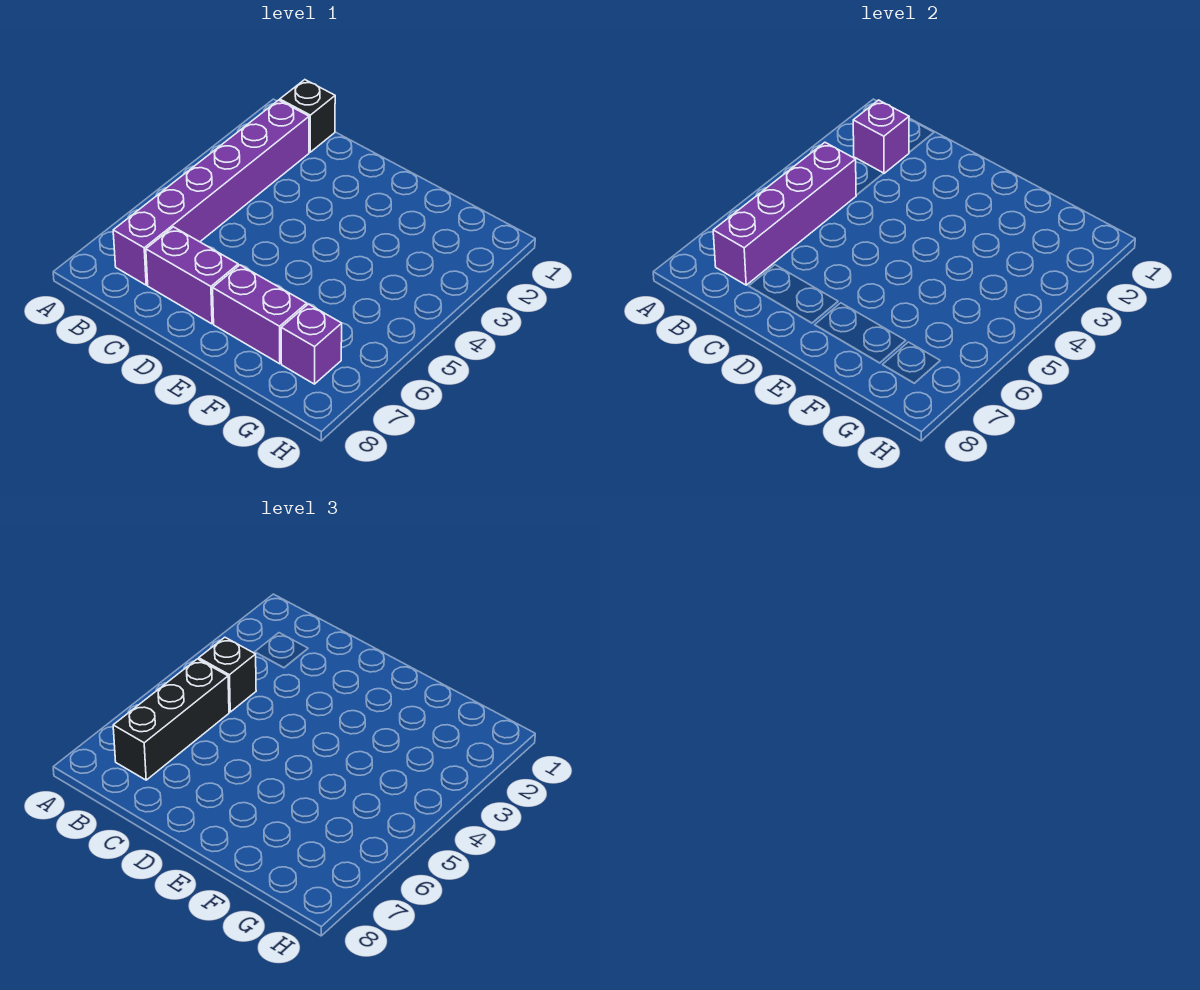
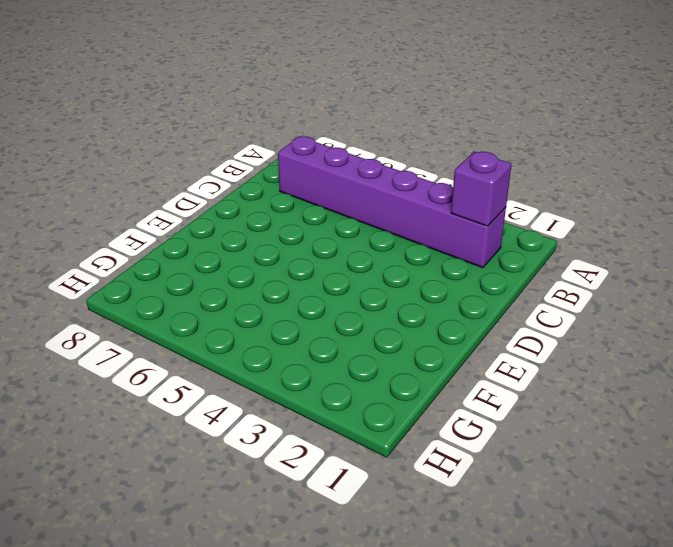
none -> black brick B1 level 1
none -> purple brick C7:D7 level 1

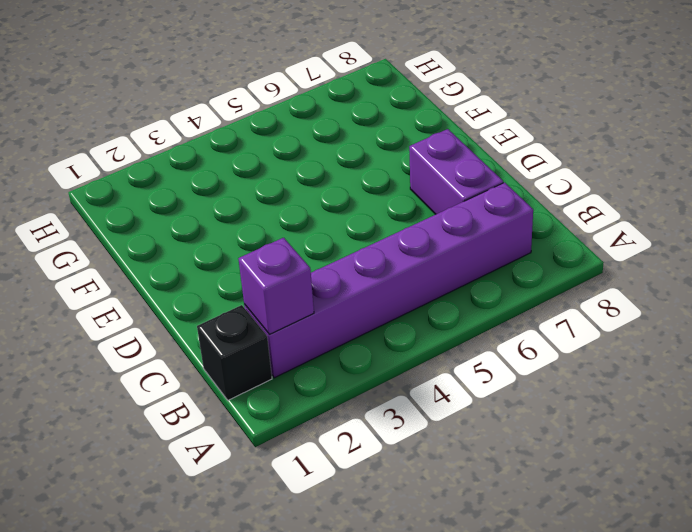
none -> purple brick E7:F7 level 1
none -> purple brick G7 level 1

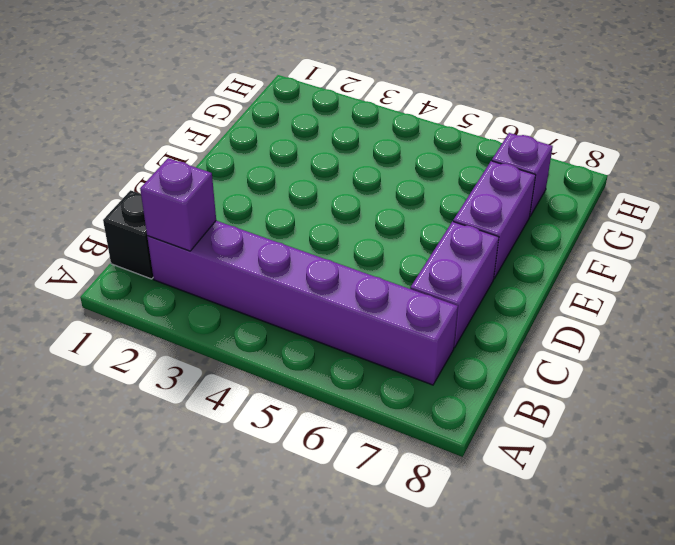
none -> purple brick B4:B7 level 2
none -> black brick B4 level 3

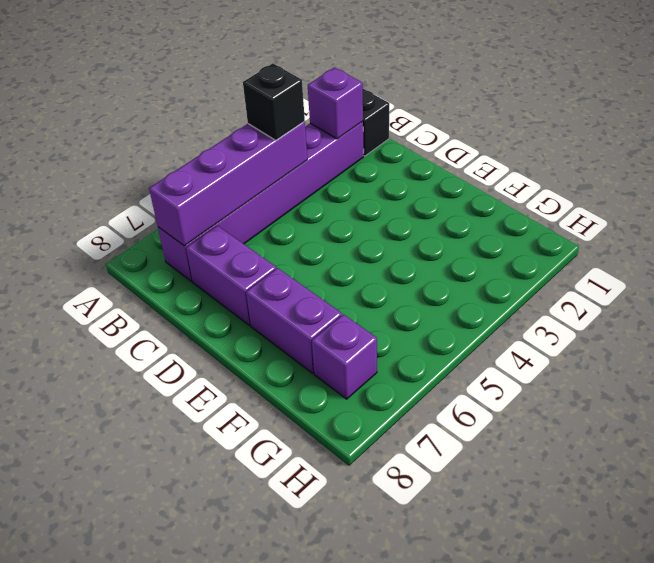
none -> black brick B5:B7 level 3

